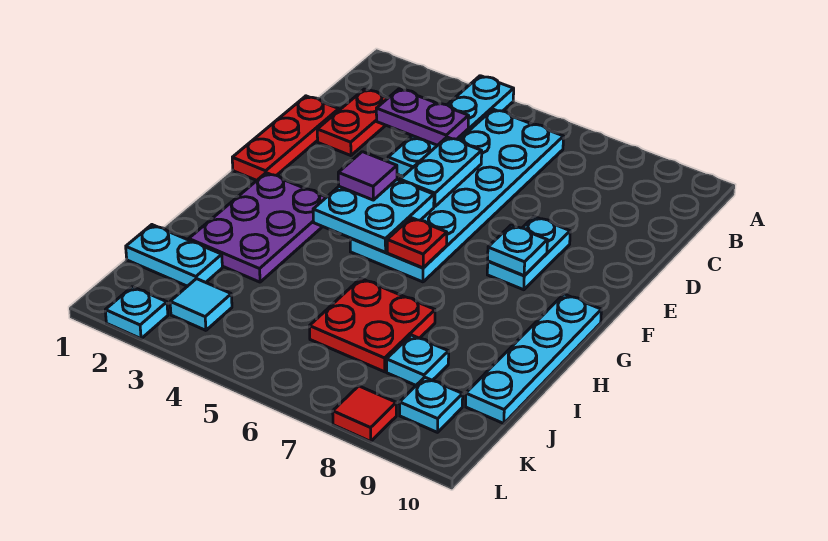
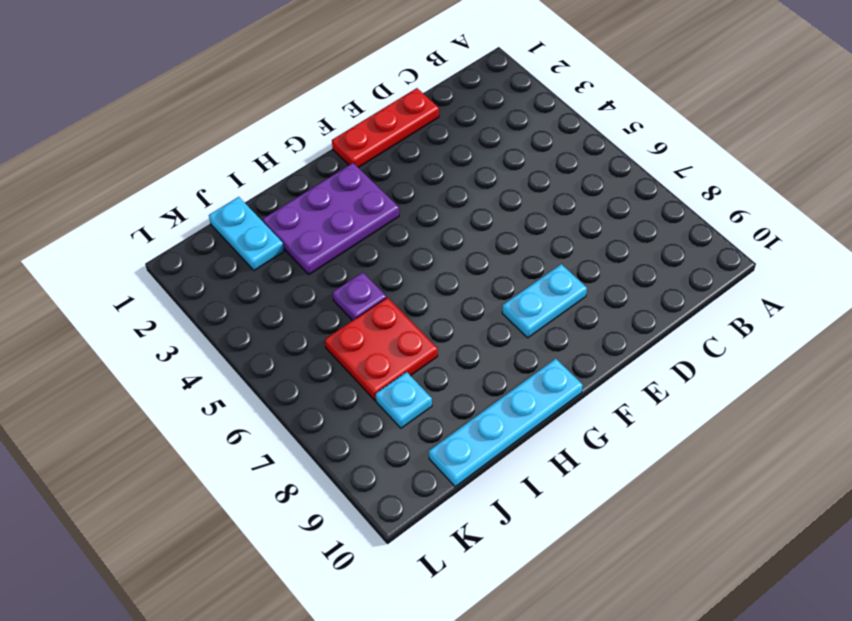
purple plate I5 level 1 -> none
none -> cyan plate A4:D4 level 1
none -> cyan plate B5:G6 level 1
none -> red plate C2:D2 level 1

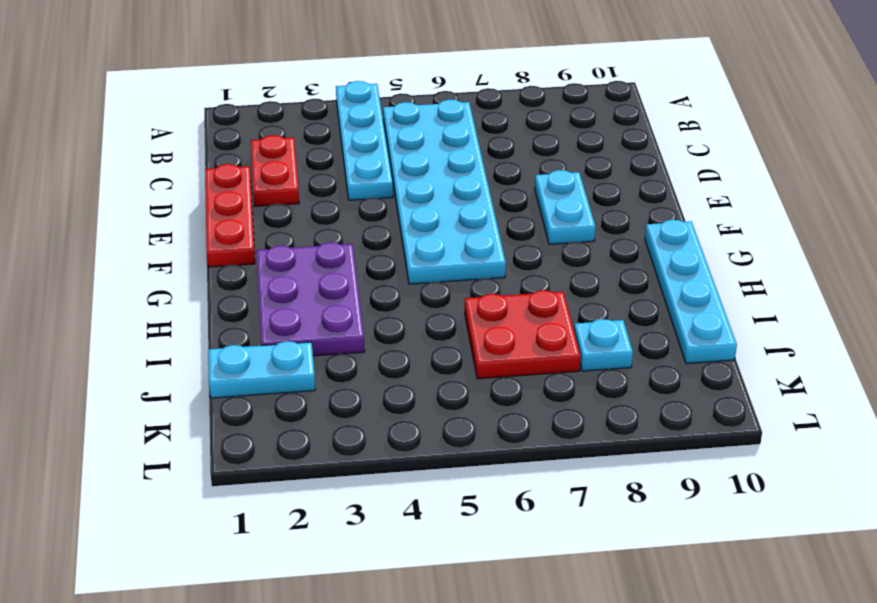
none -> cyan tile K3 level 1
none -> cyan plate K9 level 1
none -> cyan plate L2 level 1

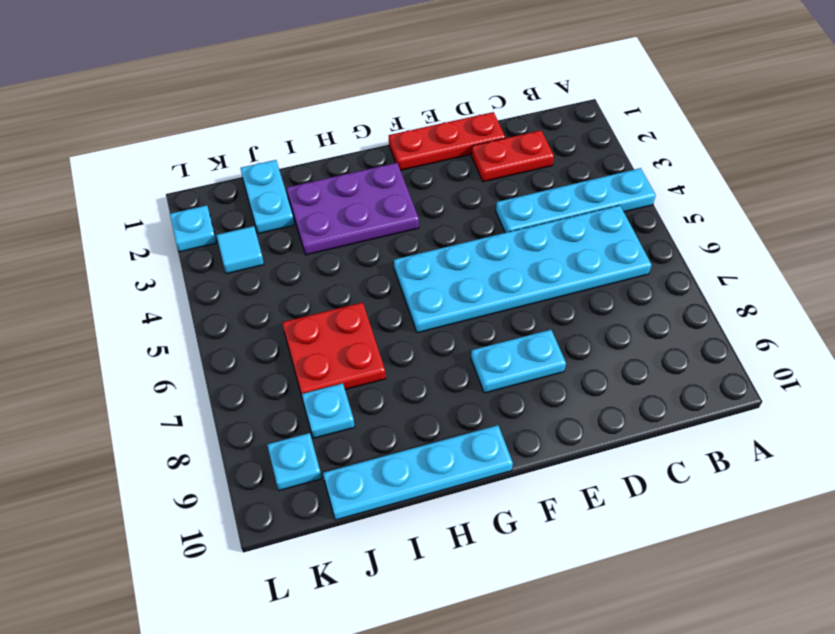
none -> red tile L8 level 1
none -> purple plate C3:C4 level 2
none -> cyan plate D5:E5 level 2

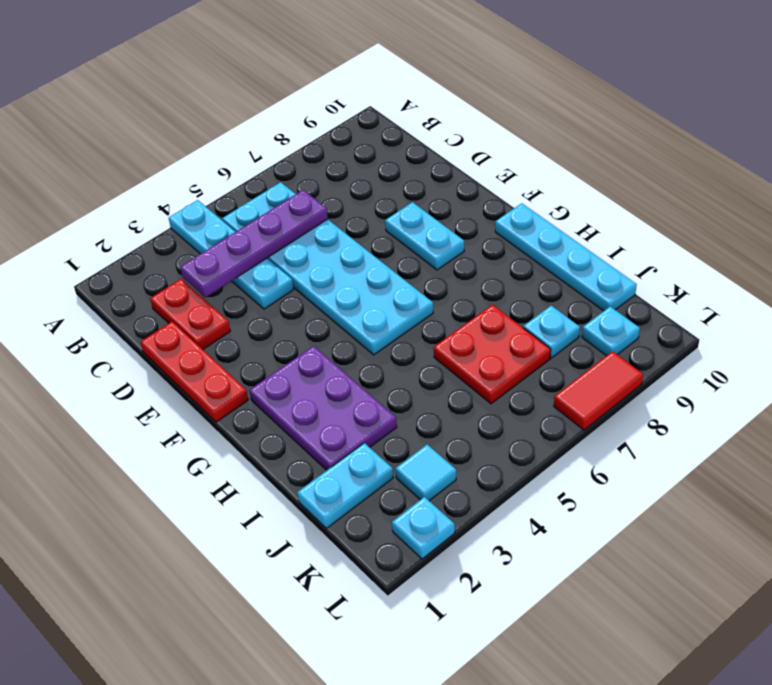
purple plate C3:C6 level 2 -> purple plate C3:C4 level 2
red tile L7:L8 level 1 -> red tile L8 level 1
none -> cyan plate D5:E5 level 2
none -> cyan plate F4:G5 level 2
none -> cyan plate F8 level 2

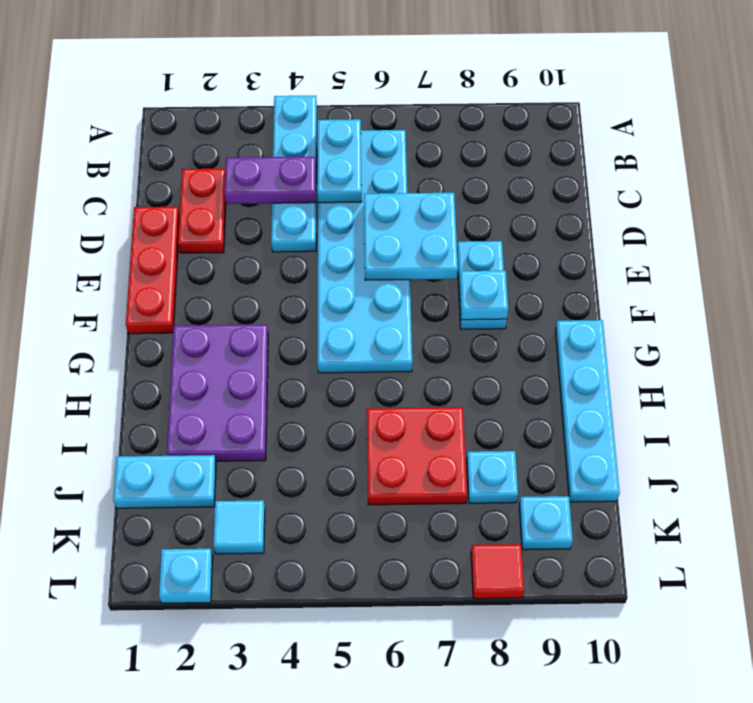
cyan plate B5:C5 level 2 -> cyan plate D5:E5 level 2
cyan plate D6:E7 level 2 -> cyan plate F4:G5 level 2
none -> red plate G6 level 2
none -> purple tile F4 level 3

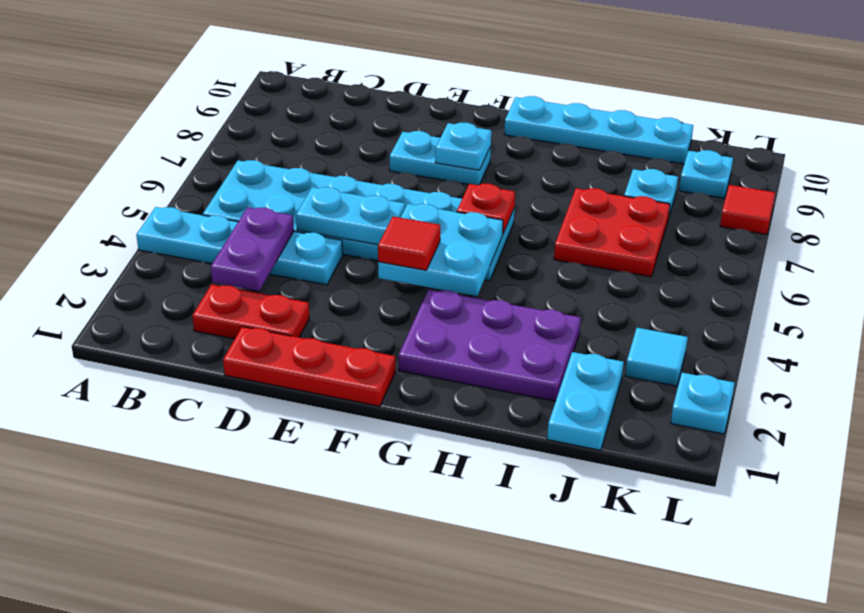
red tile F4 level 3 -> purple tile F4 level 3

